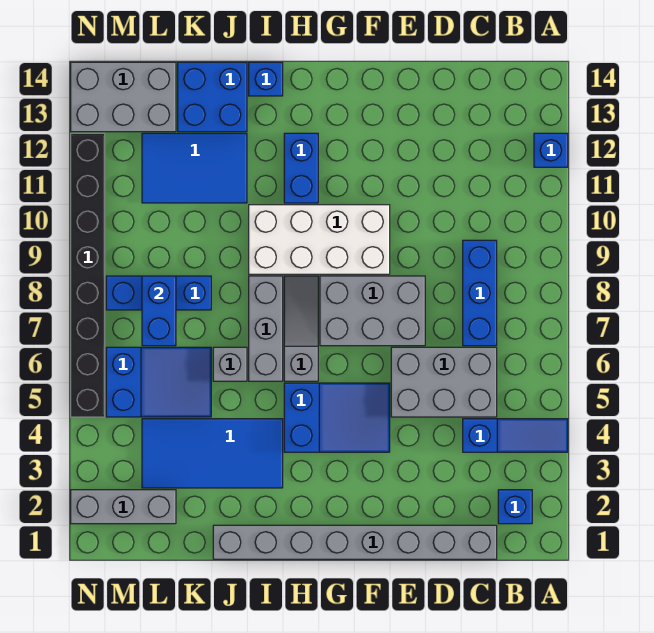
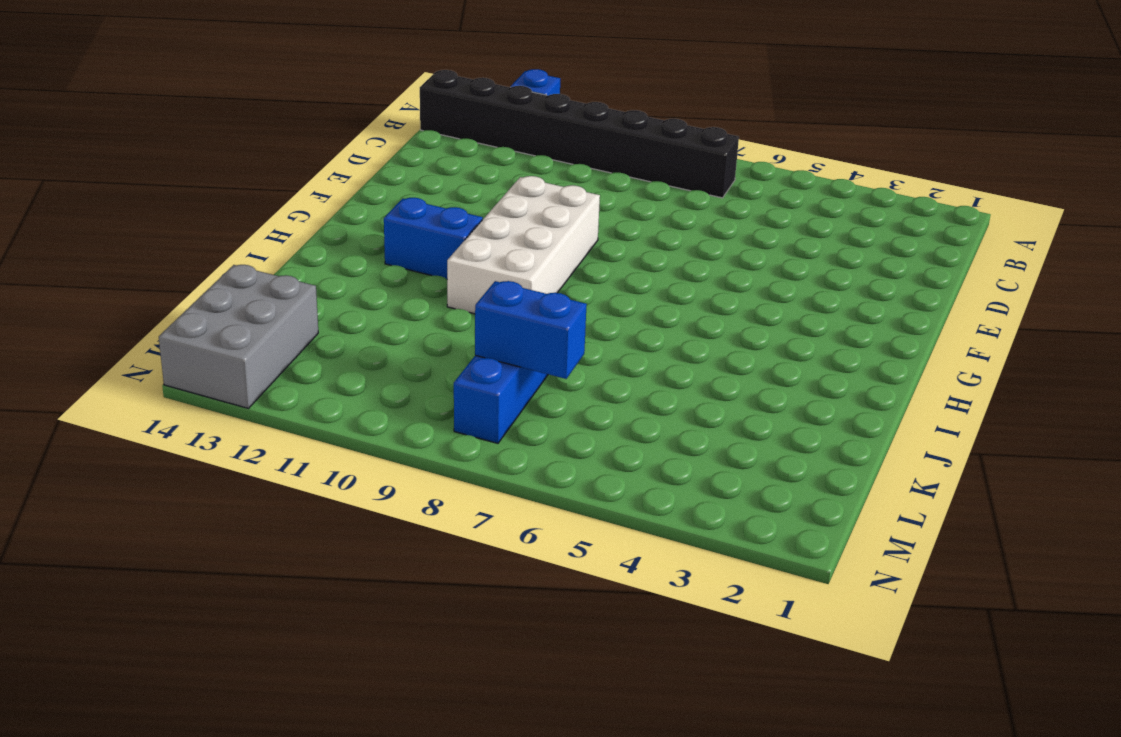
black brick B7:B14 level 1 -> black brick N5:N12 level 1
none -> blue slope A4:C4 level 1 top C
none -> blue brick B2 level 1
none -> grey brick C1:J1 level 1

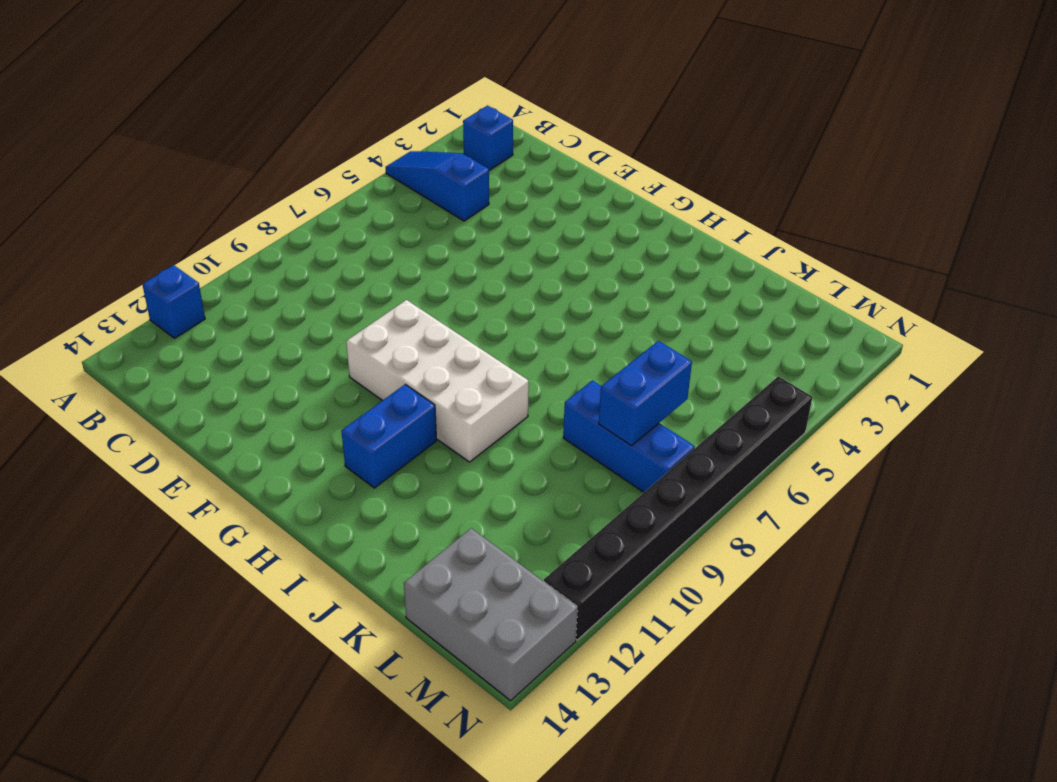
none -> grey brick C1:J1 level 1
none -> grey brick C5:E6 level 1
none -> blue brick C7:C9 level 1

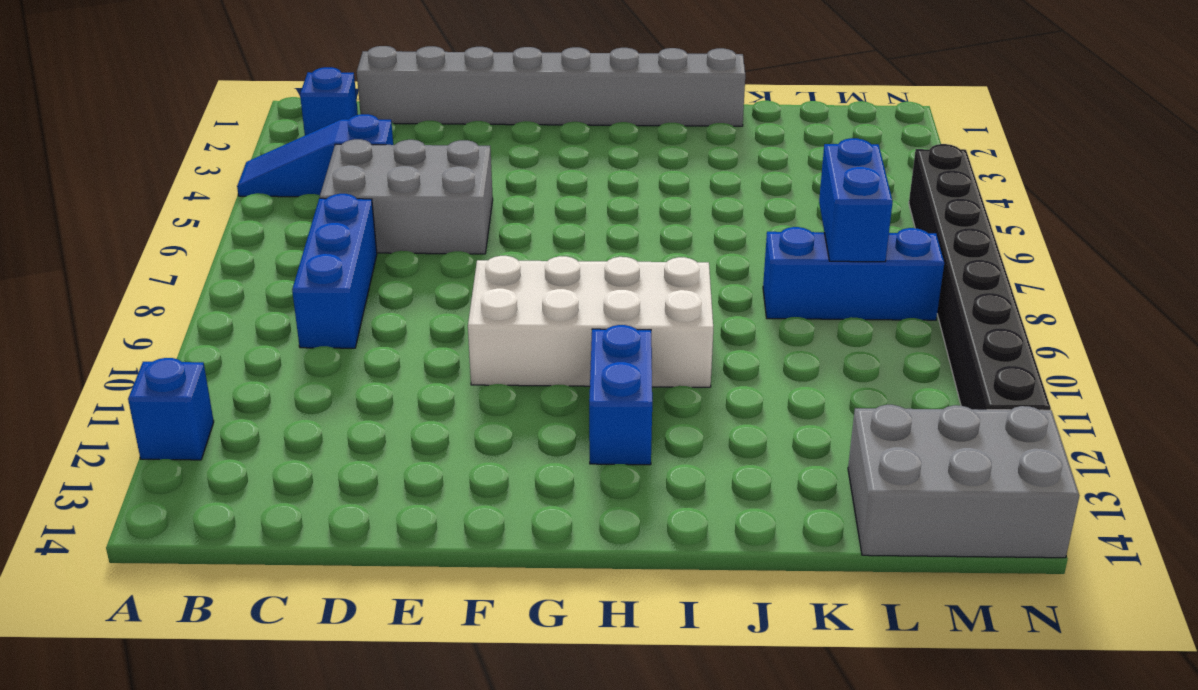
none -> grey brick E7:G8 level 1
none -> blue slope F4:H5 level 1 top H
none -> grey slope H6:H8 level 1 top 6

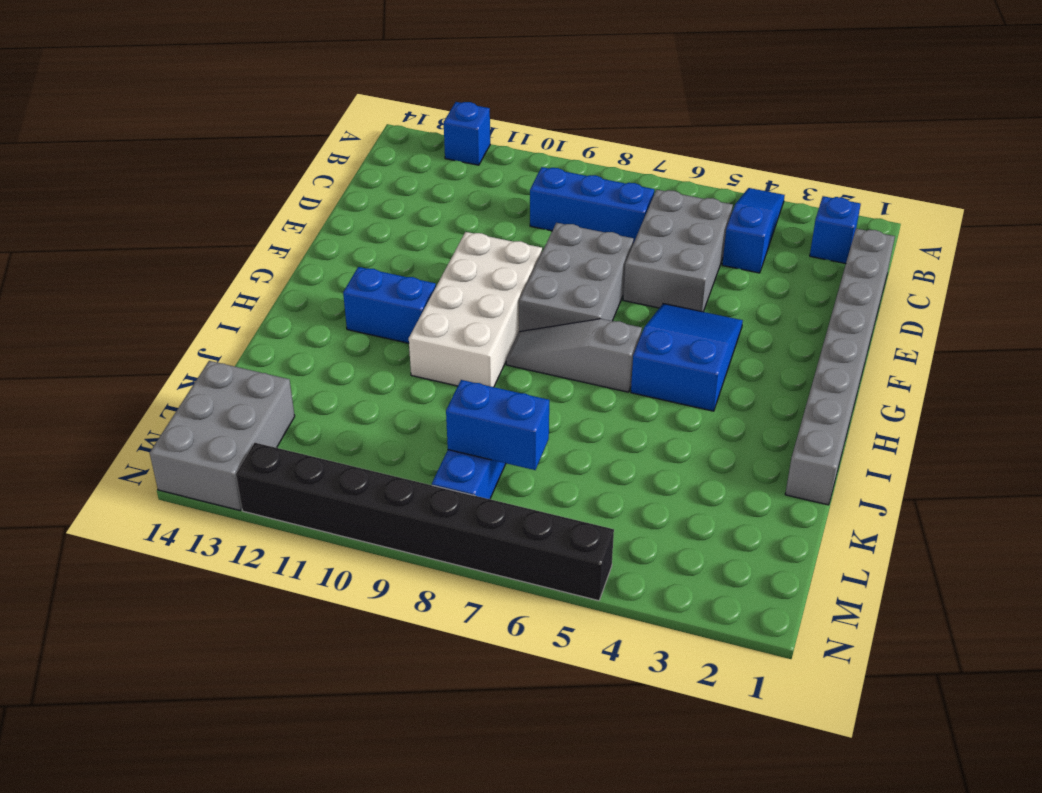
none -> blue tile I3:L4 level 1
none -> grey brick I6:I8 level 1
none -> blue brick I14 level 1

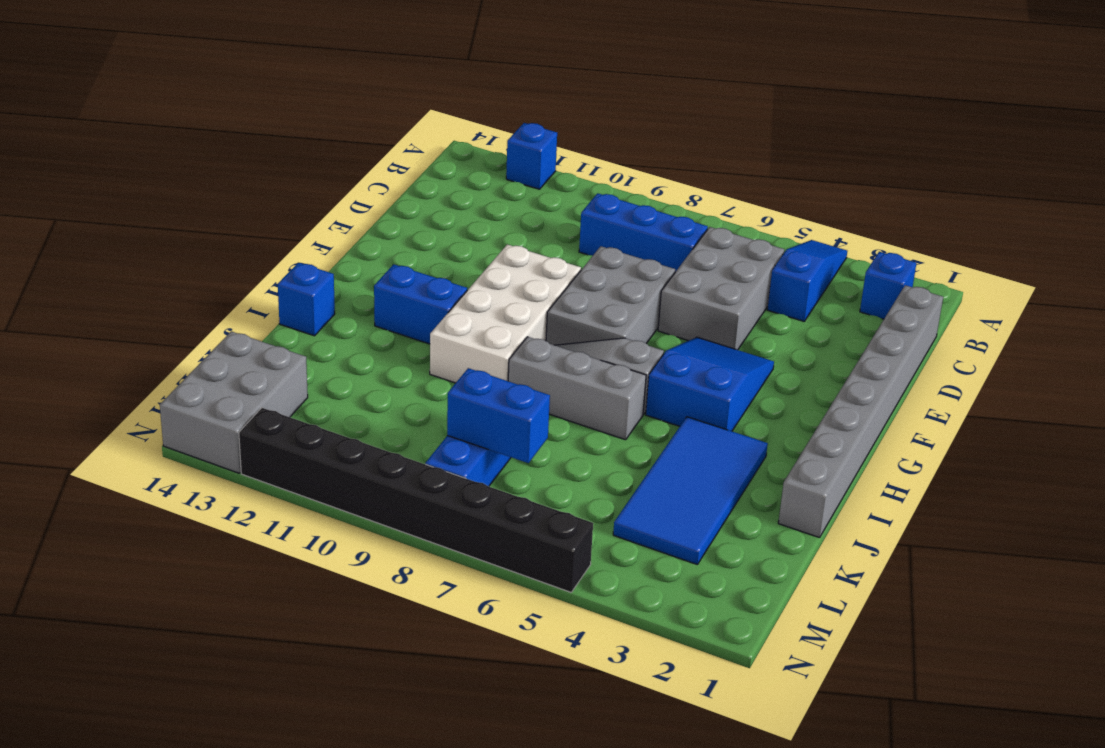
none -> grey brick J6 level 1
none -> blue tile J11:L12 level 1
none -> blue brick J13:K14 level 1

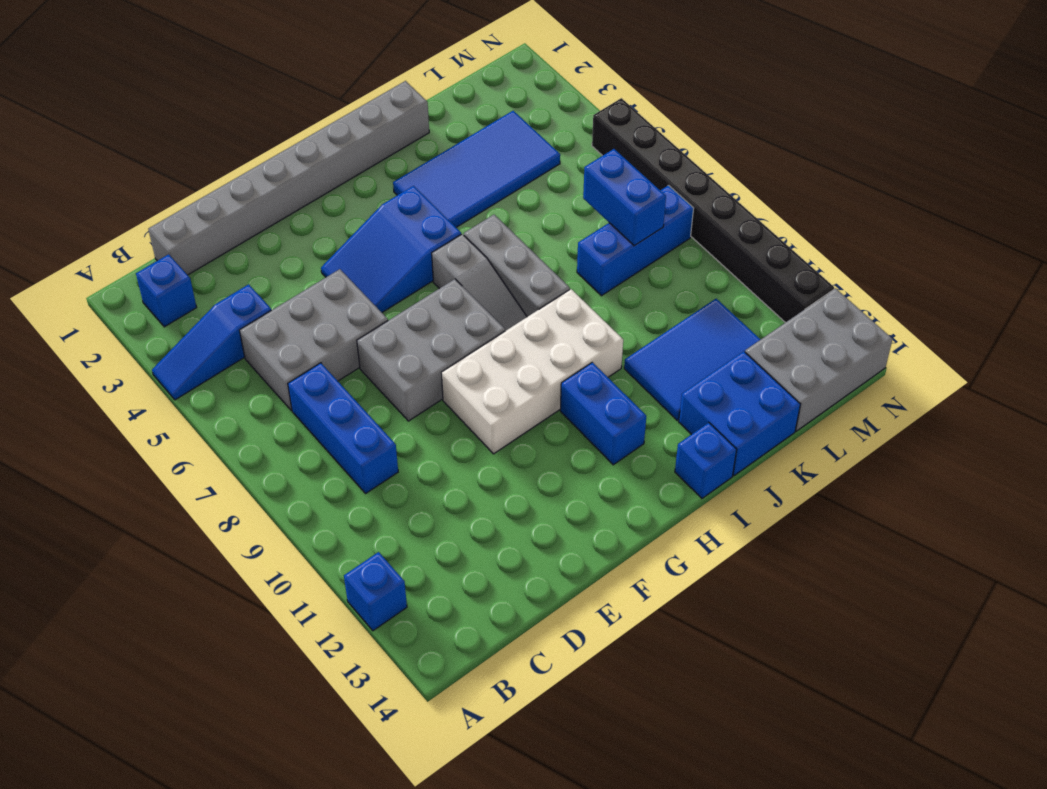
none -> grey brick J6 level 1
none -> blue slope K5:M6 level 1 top M
none -> grey brick L2:N2 level 1

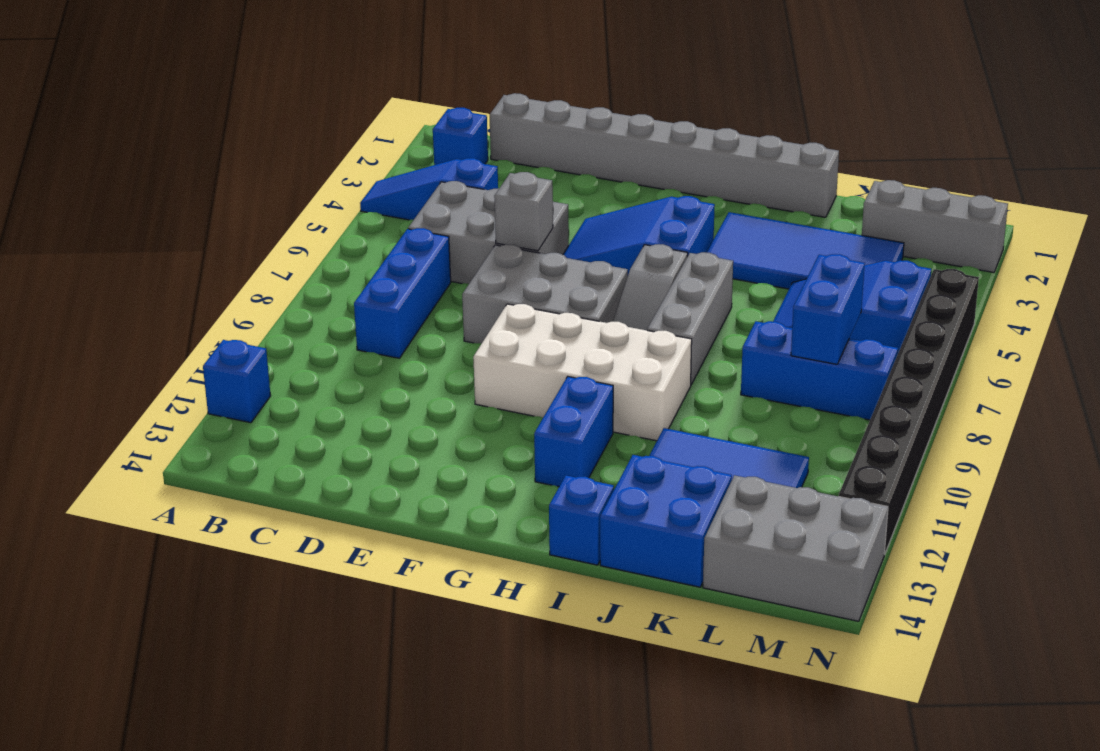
grey brick E6 level 2 -> grey brick J6 level 1

